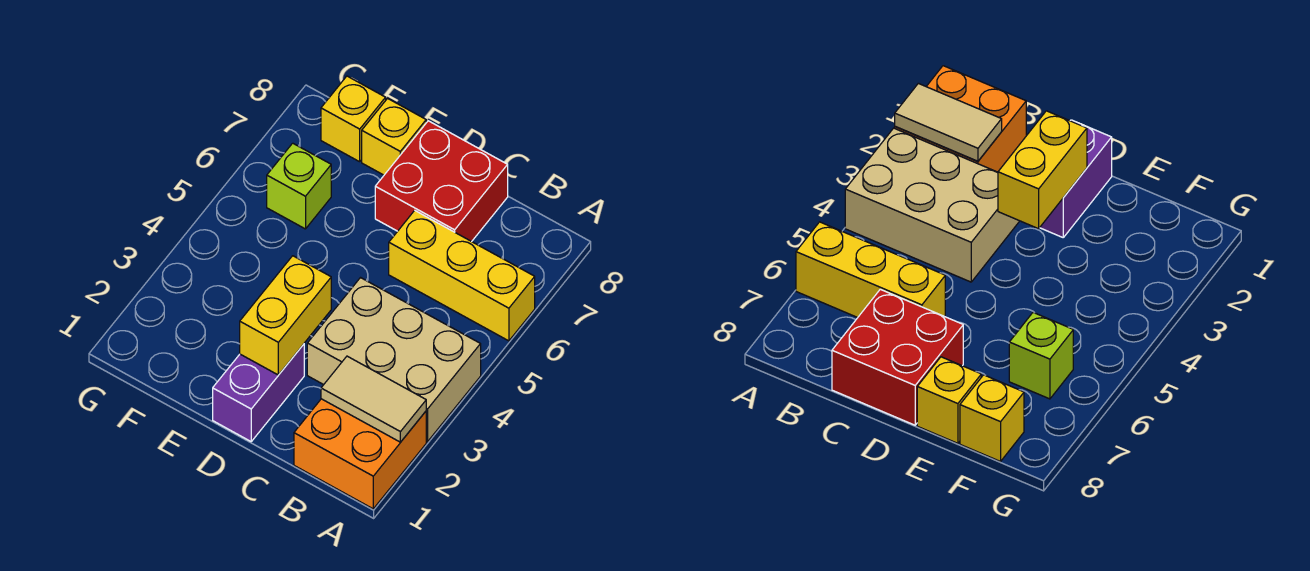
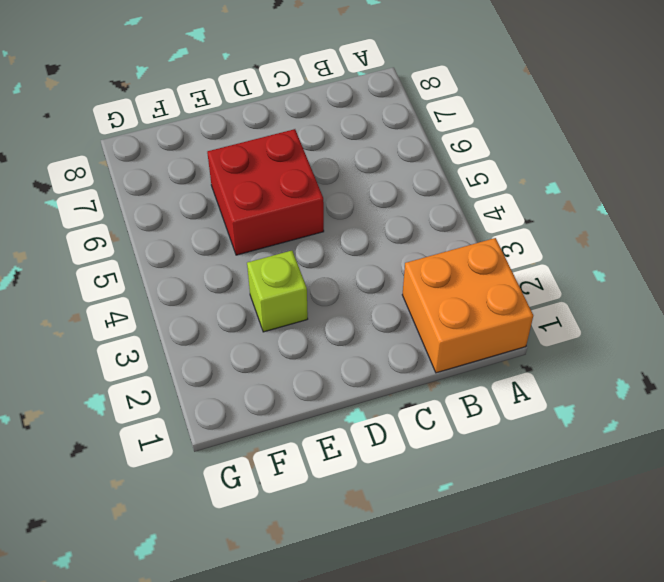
red brick D5:E6 level 1 -> red brick C7:D8 level 1
lime brick E3 level 1 -> lime brick F6 level 1
none -> tan brick A3:C4 level 1
none -> yellow brick A6:C6 level 1

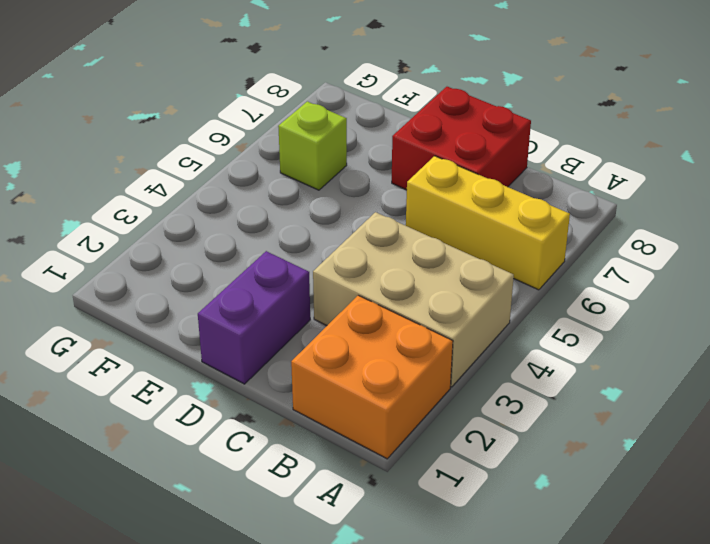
none -> yellow brick E8 level 1
none -> yellow brick F8 level 1

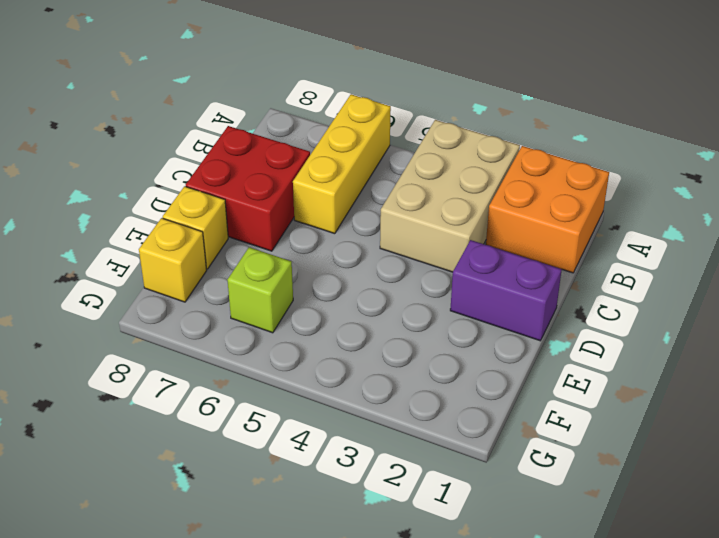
none -> tan tile A2:B2 level 2
none -> yellow brick D2:D3 level 2

